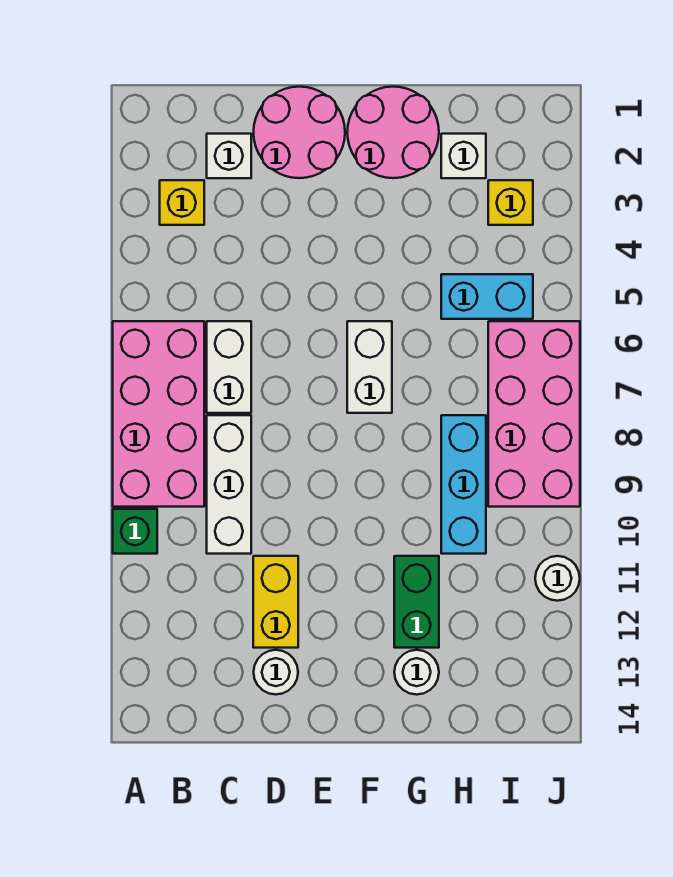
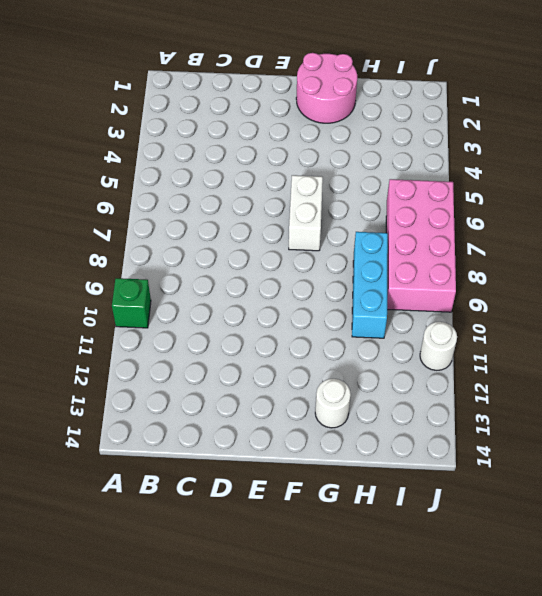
none -> pink brick A6:B9 level 1
none -> yellow brick B3 level 1
none -> white brick C2 level 1

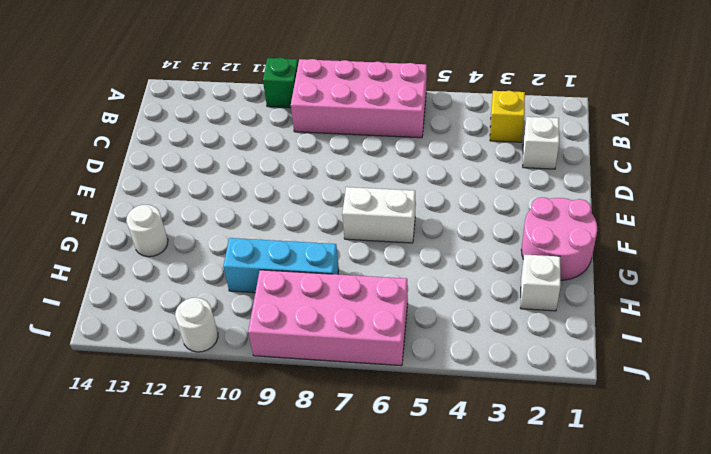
none -> white brick C6:C7 level 1
none -> white brick C8:C10 level 1
none -> pink round brick D1:E2 level 1

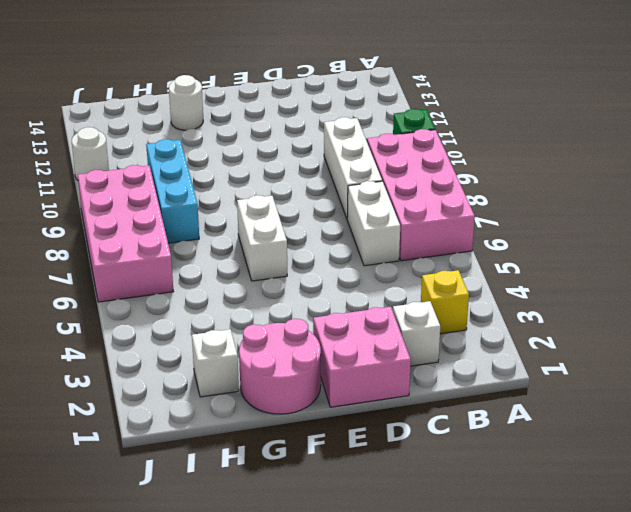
pink brick D1:E2 level 1 -> pink round brick D1:E2 level 1
none -> yellow brick D11:D12 level 1
none -> white round brick D13 level 1
none -> green brick G11:G12 level 1

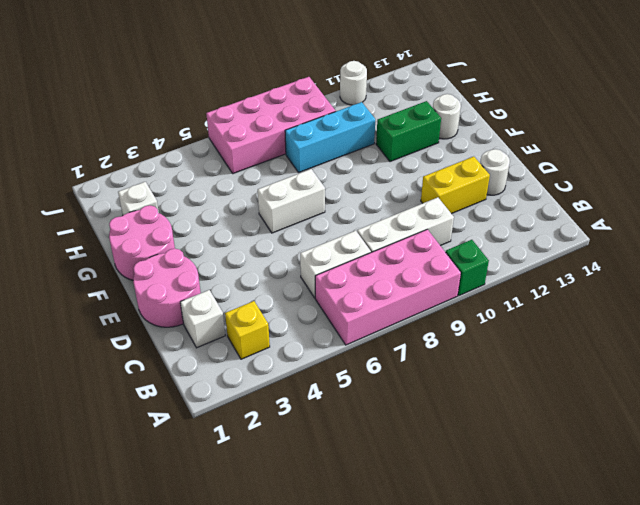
none -> cyan brick H5:I5 level 1
none -> yellow brick I3 level 1

